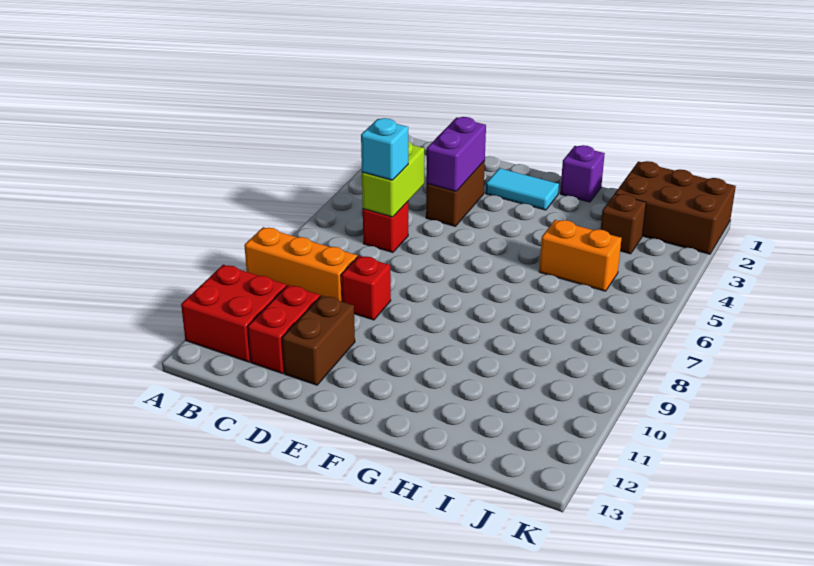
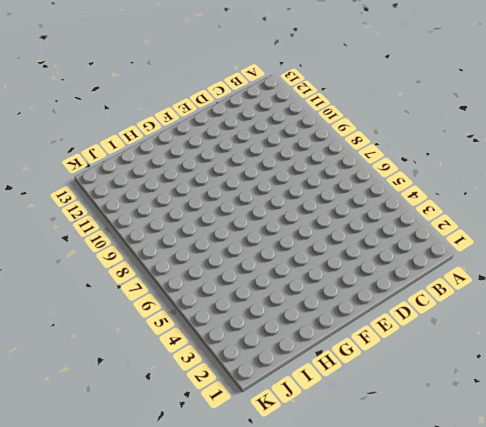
none -> orange brick A9:C9 level 1
none -> red brick A11:B12 level 1
none -> red brick C6 level 1

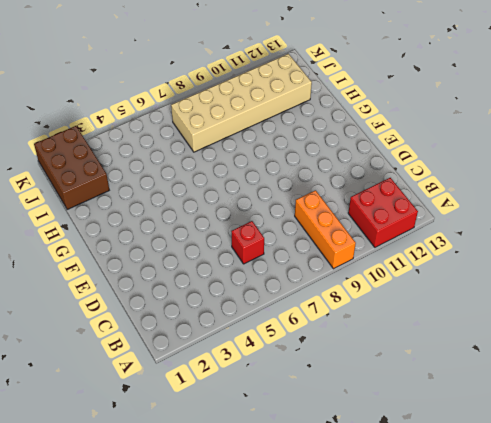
tan brick I7:J12 level 1 -> none
none -> red brick C11:C12 level 1
none -> brown brick D3:D4 level 1
none -> red brick D9 level 1

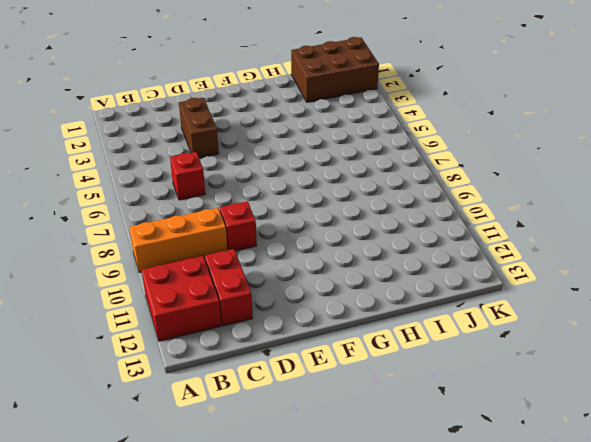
none -> brown brick D11:D12 level 1
none -> cyan tile E2:F2 level 1
none -> purple brick G1 level 1

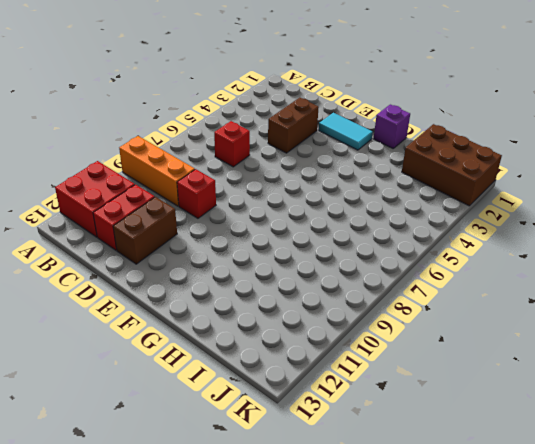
none -> orange brick H5:I5 level 1
none -> brown brick I3 level 1
none -> lime brick C5:C6 level 2

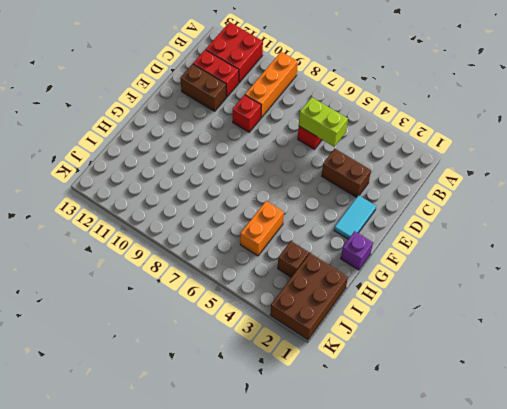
none -> purple brick D3:D4 level 2
none -> cyan brick C6 level 3

